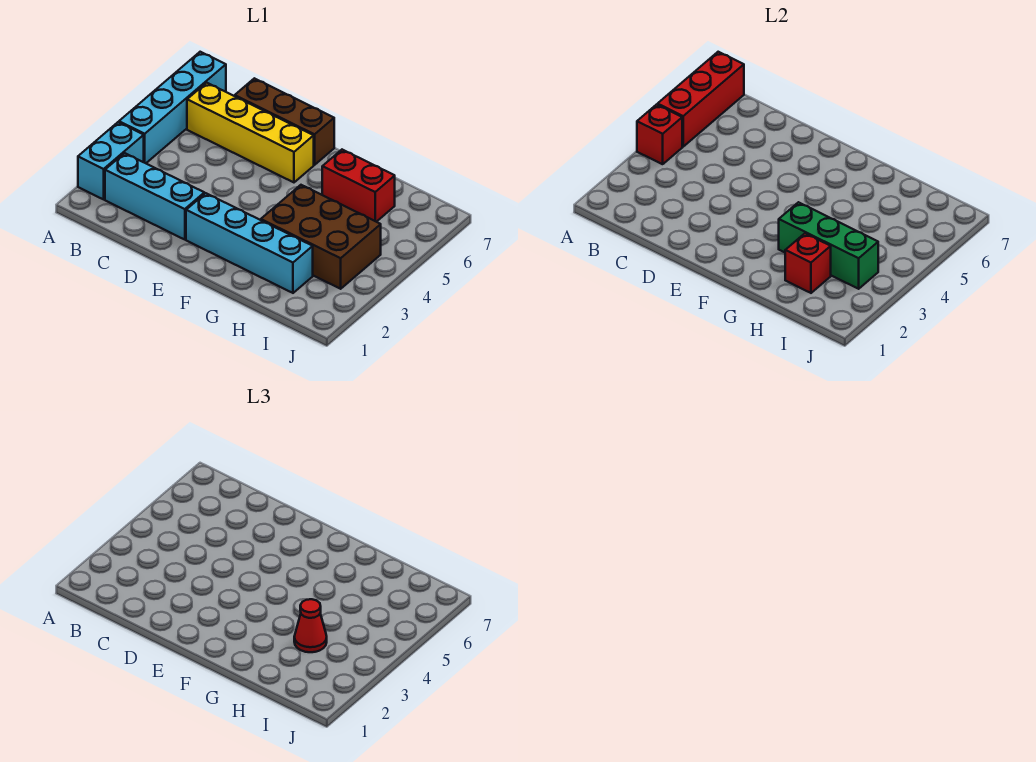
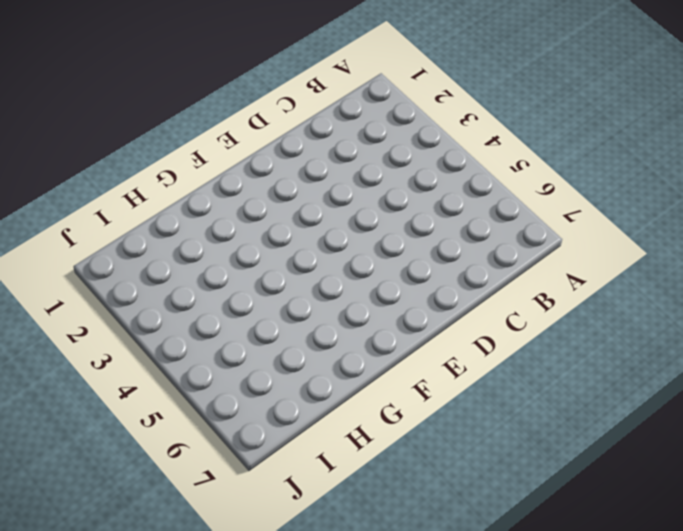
none -> cyan brick A2:A3 level 1
none -> cyan brick A4:A7 level 1
none -> cyan brick B2:D2 level 1

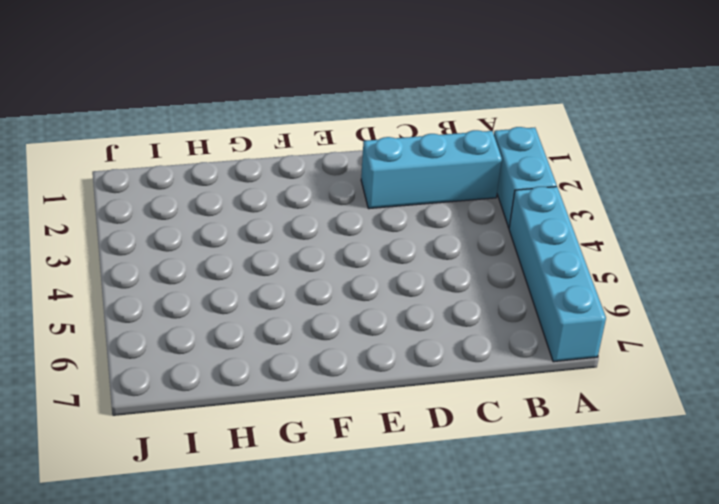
none -> yellow brick B6:E6 level 1
none -> brown brick C7:E7 level 1
none -> cyan brick E2:H2 level 1

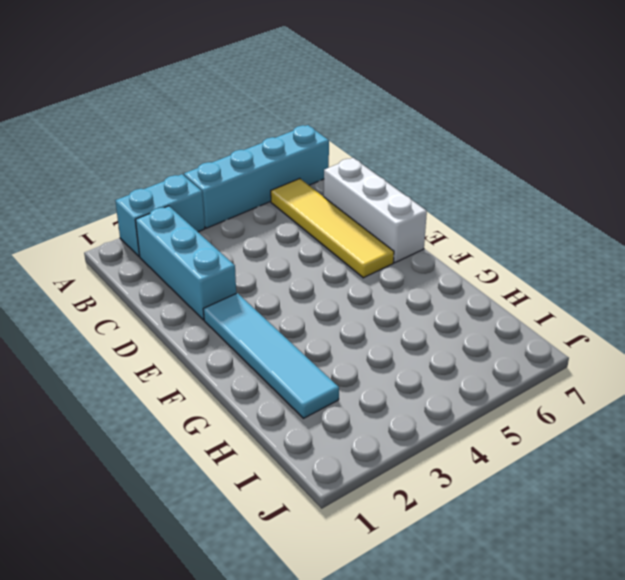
yellow tile B6:E6 level 1 -> yellow brick B6:E6 level 1
white brick C7:E7 level 1 -> brown brick C7:E7 level 1
cyan tile E2:H2 level 1 -> cyan brick E2:H2 level 1
none -> brown brick G3:I4 level 1
none -> red brick G6:H6 level 1
none -> red brick A4 level 2

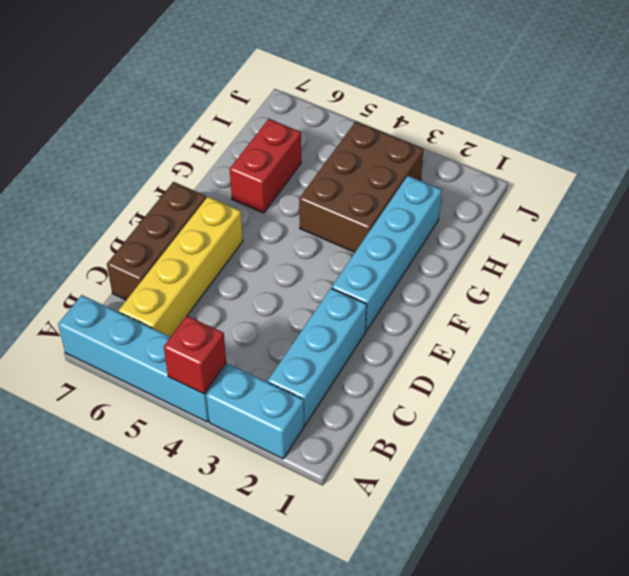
none -> red brick A5:A7 level 2
none -> green brick G3:I3 level 2
none -> red brick H2 level 2

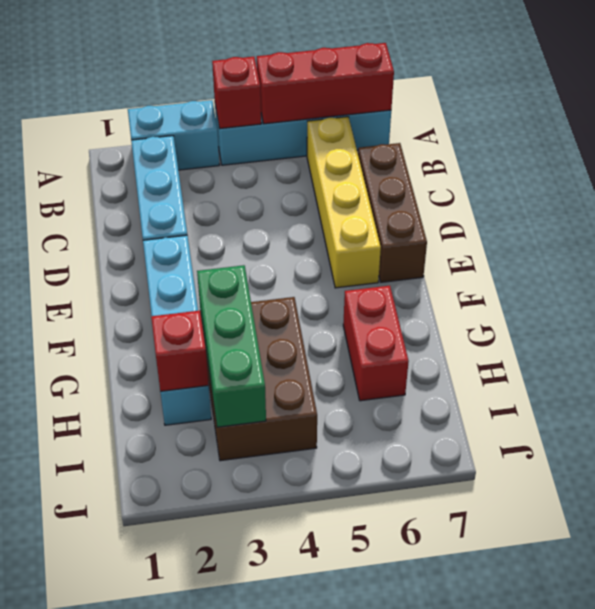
none -> red cone H3 level 3

